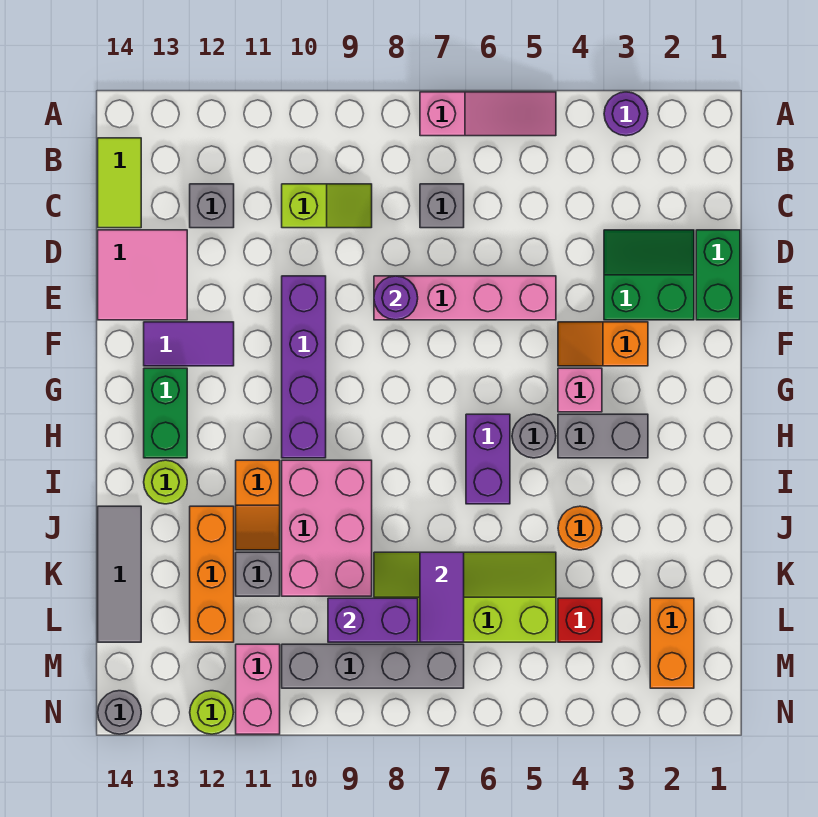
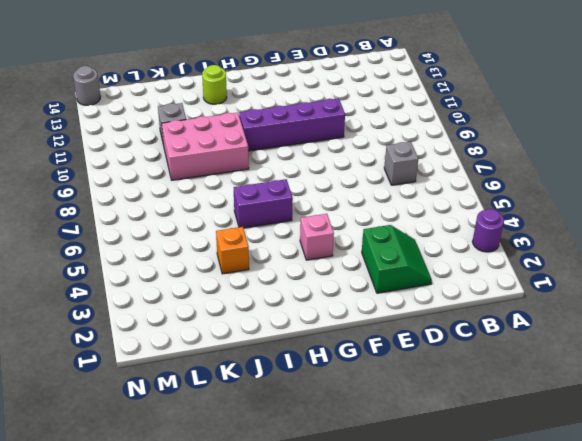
orange brick J4 level 1 -> orange round brick J4 level 1
none -> pink slope A5:A7 level 1 top 7
none -> lime tile B14:C14 level 1
none -> lime slope C9:C10 level 1 top 10
none -> grey brick C12 level 1

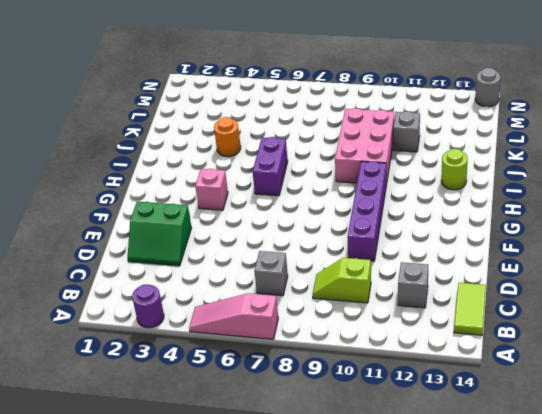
none -> green brick D1:E1 level 1
none -> pink tile D13:E14 level 1
none -> pink brick E5:E8 level 1
none -> orange slope F3:F4 level 1 top 3

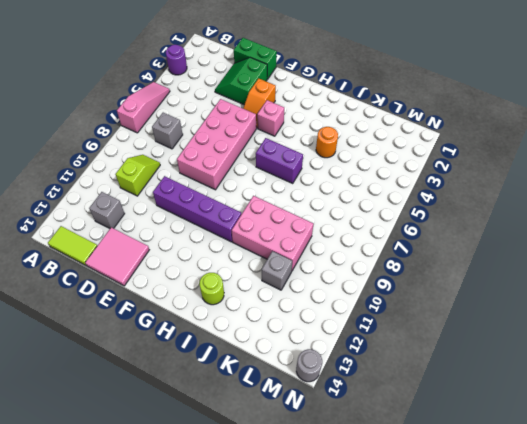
pink brick E5:F8 level 1 -> pink brick E5:E8 level 1
none -> purple tile F12:F13 level 1
none -> green brick G13:H13 level 1
none -> grey brick H3:H4 level 1
none -> grey round brick H5 level 1

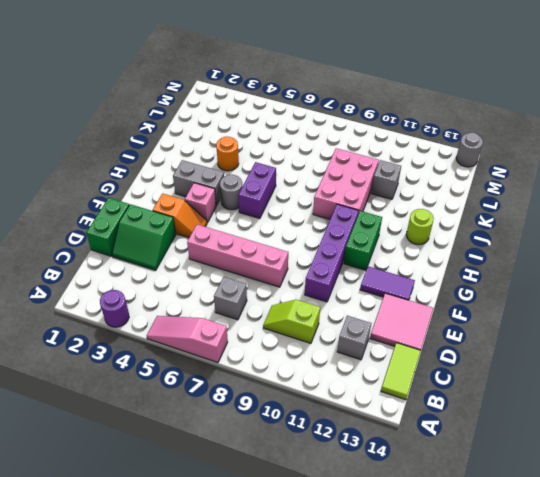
green brick G11:H11 level 1 -> green brick G13:H13 level 1
none -> orange slope I11:J11 level 1 top I
none -> orange brick J12:L12 level 1
none -> grey tile J14:L14 level 1
none -> lime slope K5:L8 level 1 top L

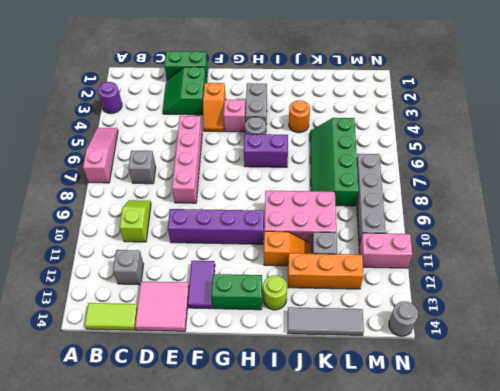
green slope K5:L8 level 1 top L -> lime slope K5:L8 level 1 top L
none -> orange brick L2:M2 level 1
none -> red brick L4 level 1
none -> lime round brick N12 level 1
none -> purple round brick E8 level 2

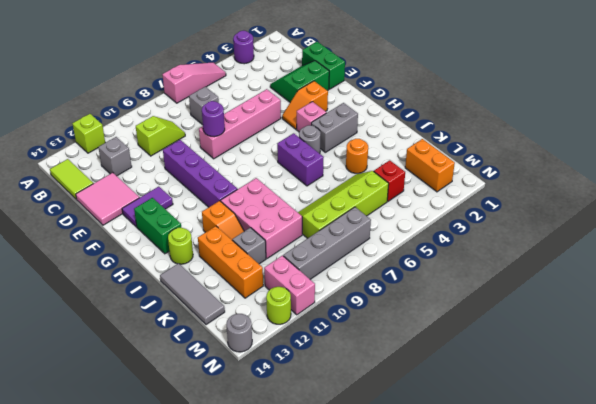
lime brick A12 level 1 -> none
none -> purple tile K7:L7 level 2
none -> purple brick L8:L9 level 2

